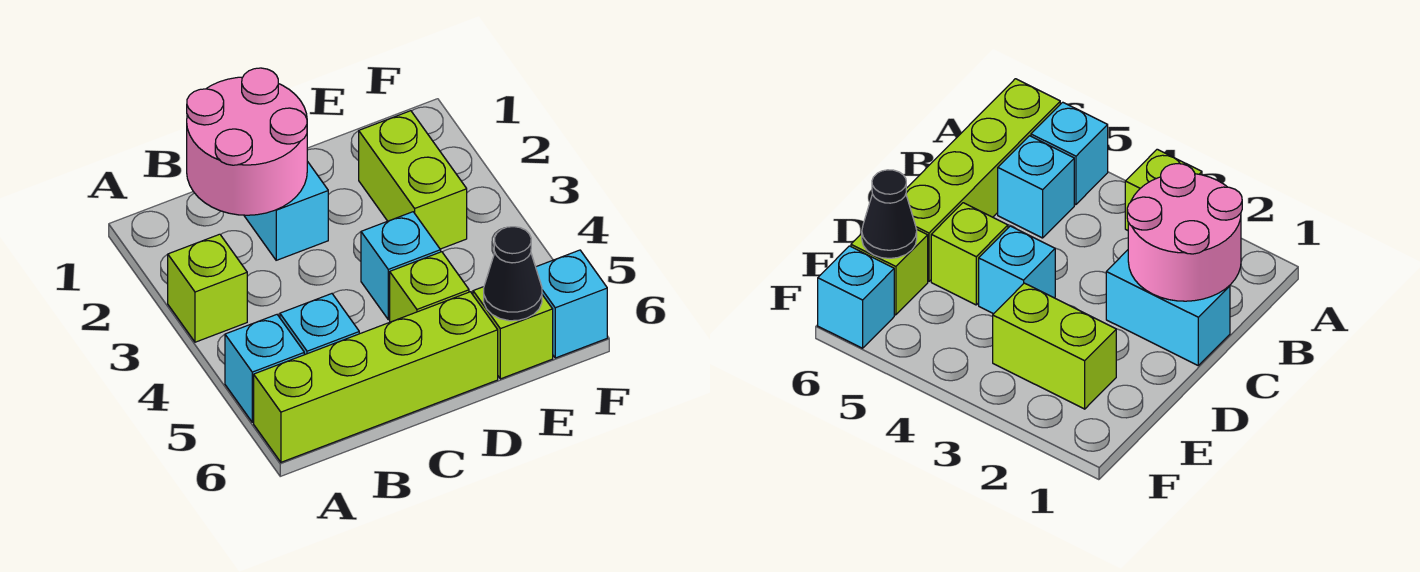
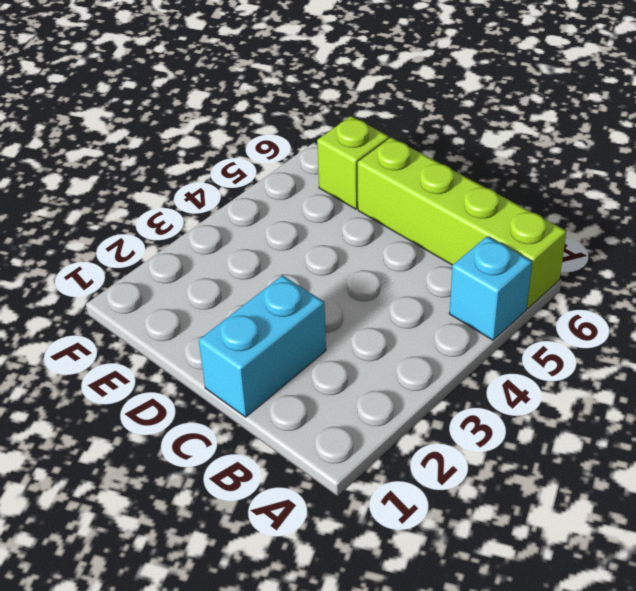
none -> lime brick A3 level 1
none -> cyan brick B5 level 1
none -> cyan brick D4 level 1

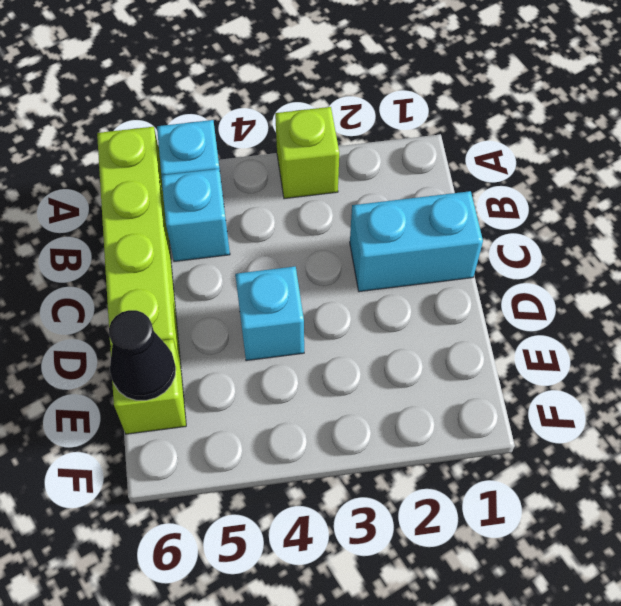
none -> lime brick D5 level 1
none -> lime brick E2:E3 level 1
none -> cyan brick F6 level 1

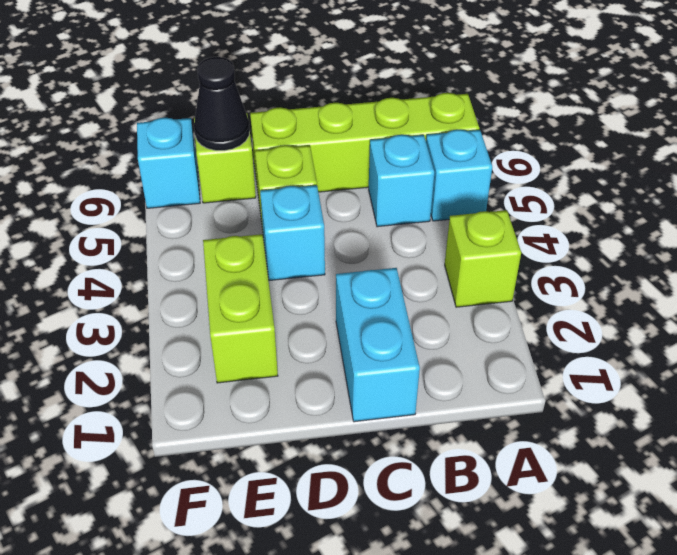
none -> pink round brick B1:C2 level 2

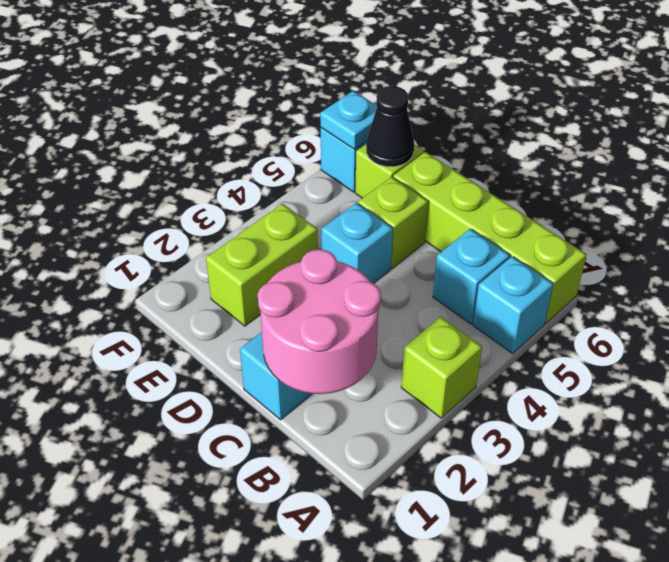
cyan plate F6 level 2 -> none

